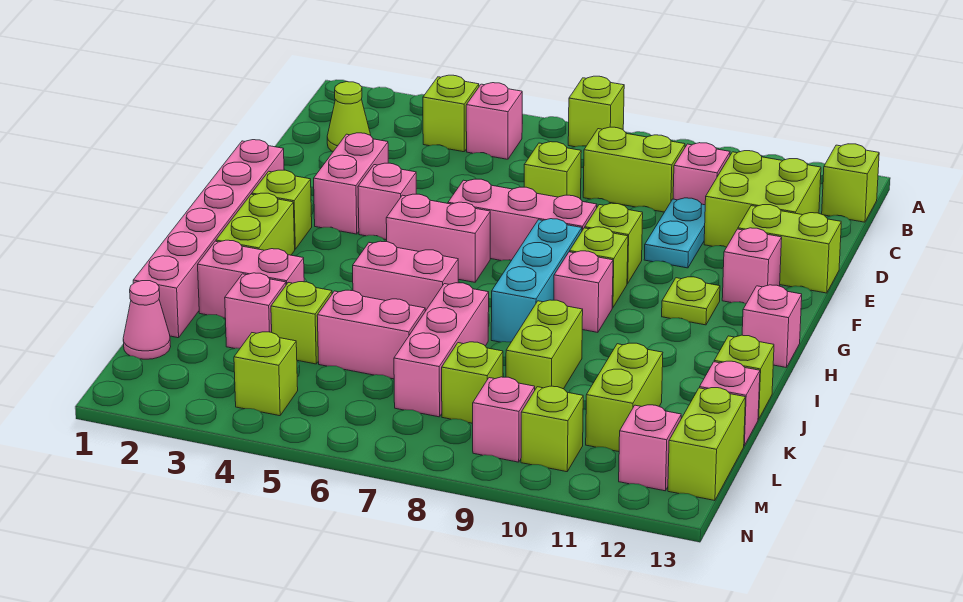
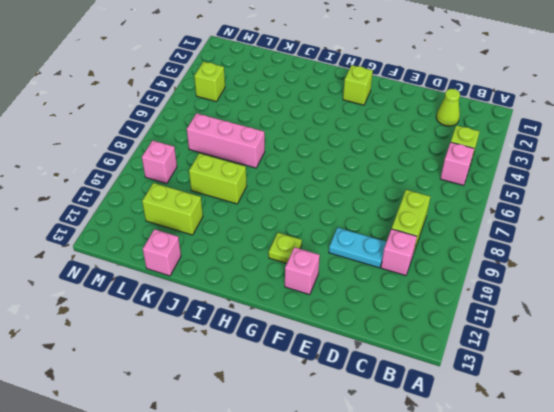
none -> lime brick A7 level 1
none -> lime brick B13 level 1
none -> lime brick C11:D12 level 1
none -> lime brick D7 level 1

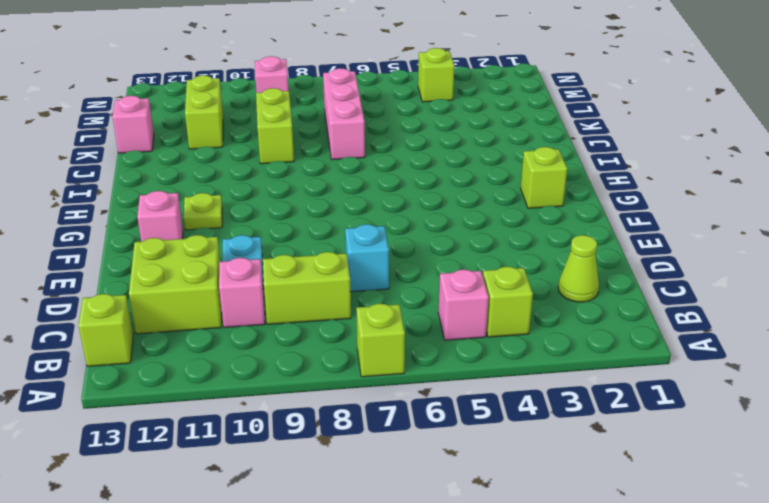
cyan brick D7 level 1 -> lime brick D7 level 1
none -> pink brick E3:F3 level 1
none -> lime brick E12:E13 level 1
none -> pink brick F1:K1 level 1
none -> pink brick F4 level 1

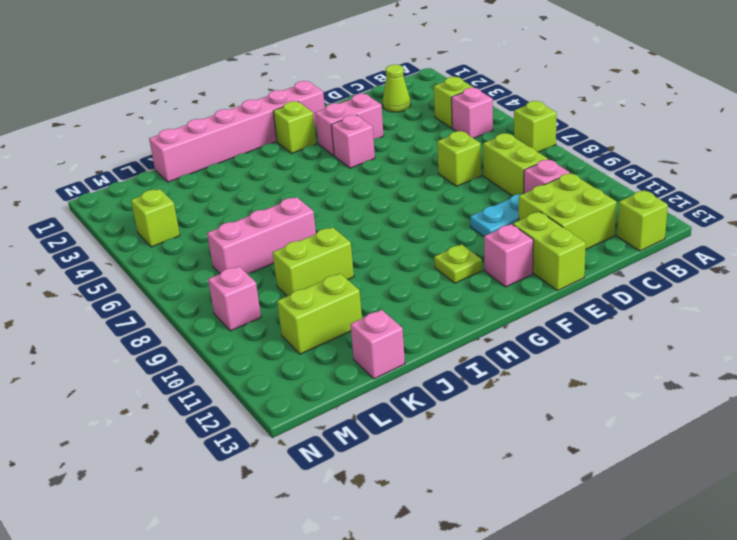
none -> pink brick F6:F8 level 1
none -> lime brick F9 level 1
none -> pink brick G5:G6 level 1
none -> cyan brick G8:I8 level 1

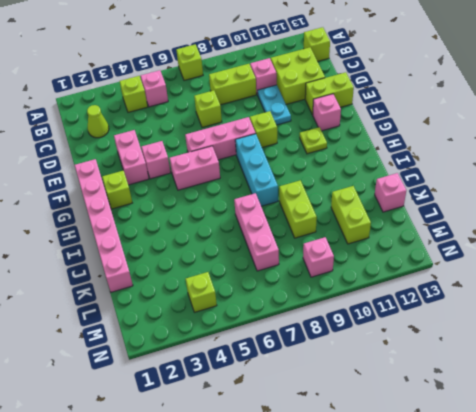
none -> lime brick G9 level 1
none -> lime brick H2:I2 level 1
none -> pink brick H9 level 1
none -> pink brick H13 level 1

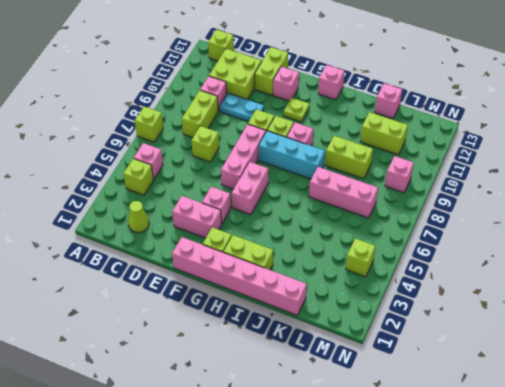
none -> pink brick I5:I6 level 1
none -> pink brick J2:J3 level 1
none -> lime brick J13 level 1
none -> pink brick K3 level 1

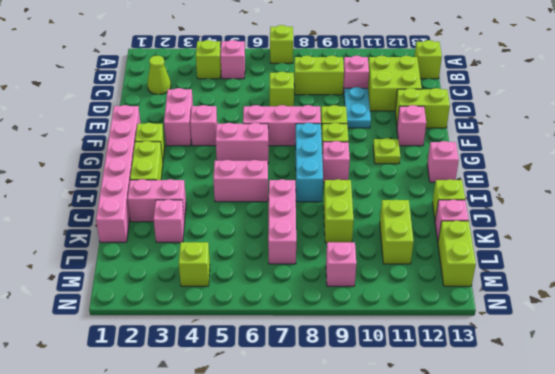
none -> lime brick K4 level 1
none -> pink brick K5:K6 level 1
none -> pink cone L1 level 1
none -> lime brick L8 level 1

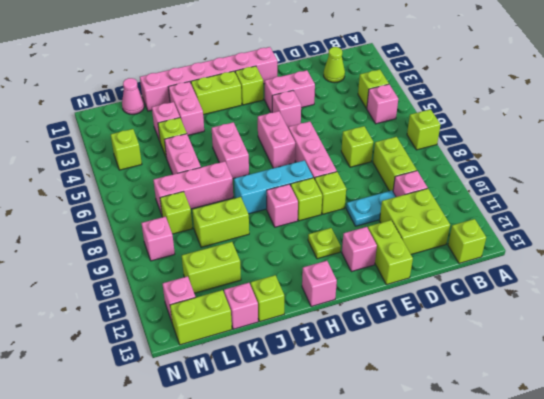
none -> lime brick M10 level 1

